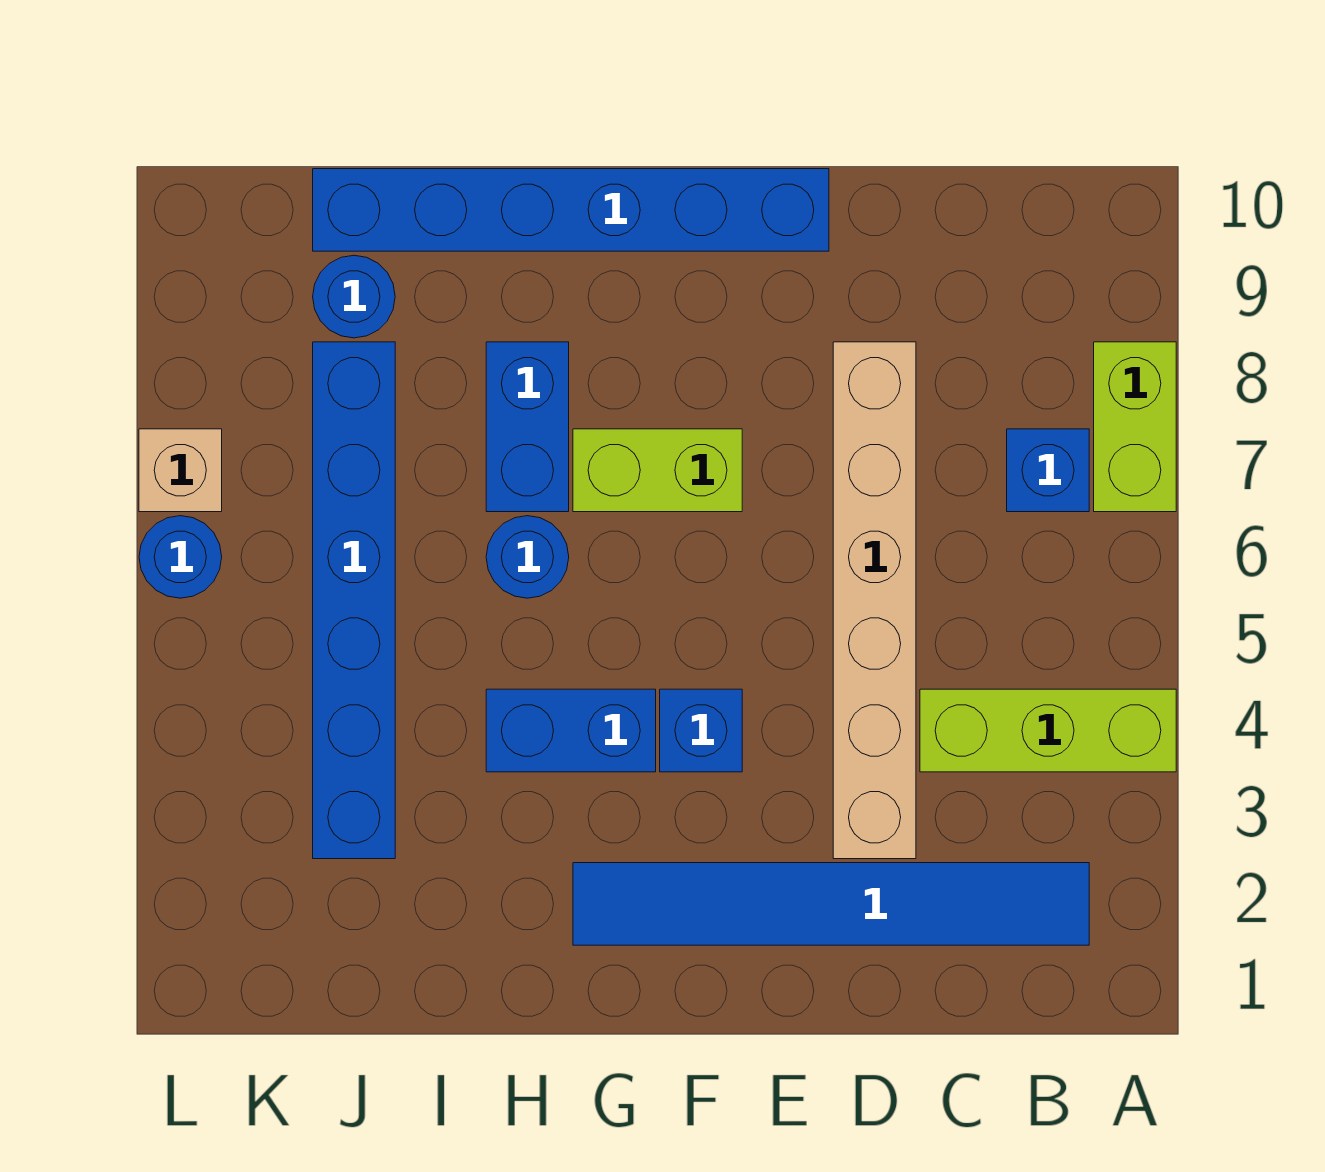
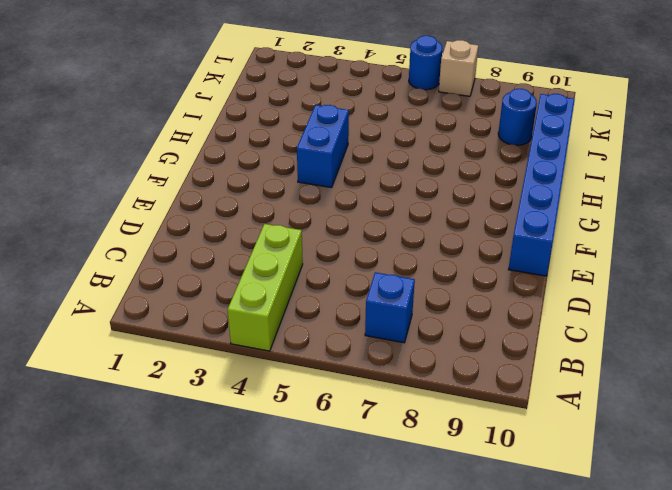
none -> lime brick A7:A8 level 1
none -> blue tile B2:G2 level 1
none -> tan brick D3:D8 level 1

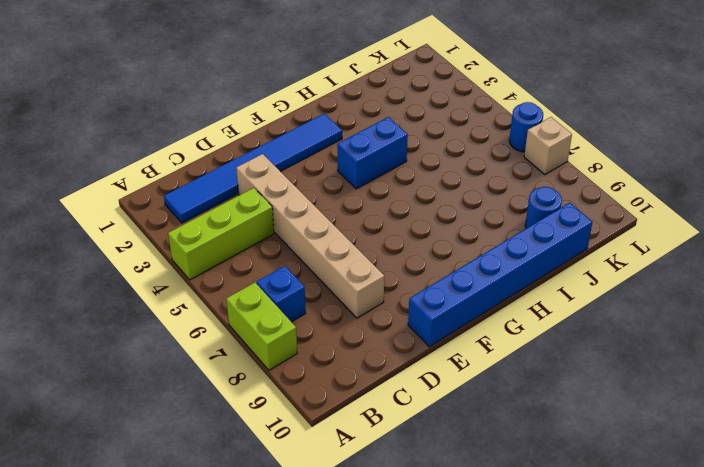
none -> blue brick F4 level 1
none -> lime brick F7:G7 level 1
none -> blue round brick H6 level 1

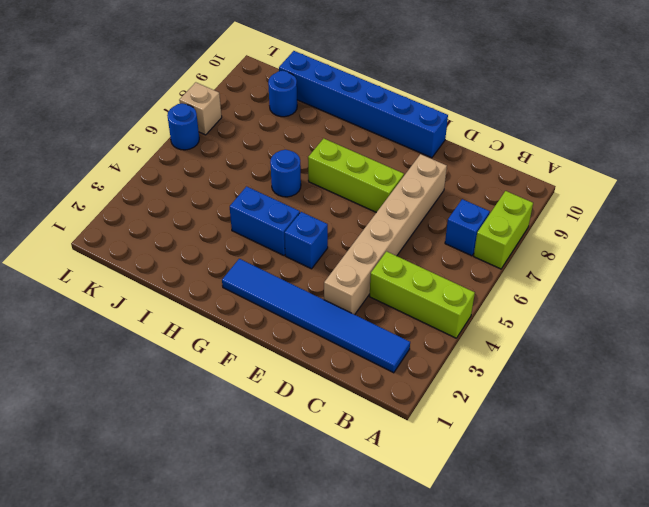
lime brick E7:G7 level 1 -> lime brick F7:G7 level 1
none -> blue brick H7:H8 level 1
none -> blue brick J3:J8 level 1

